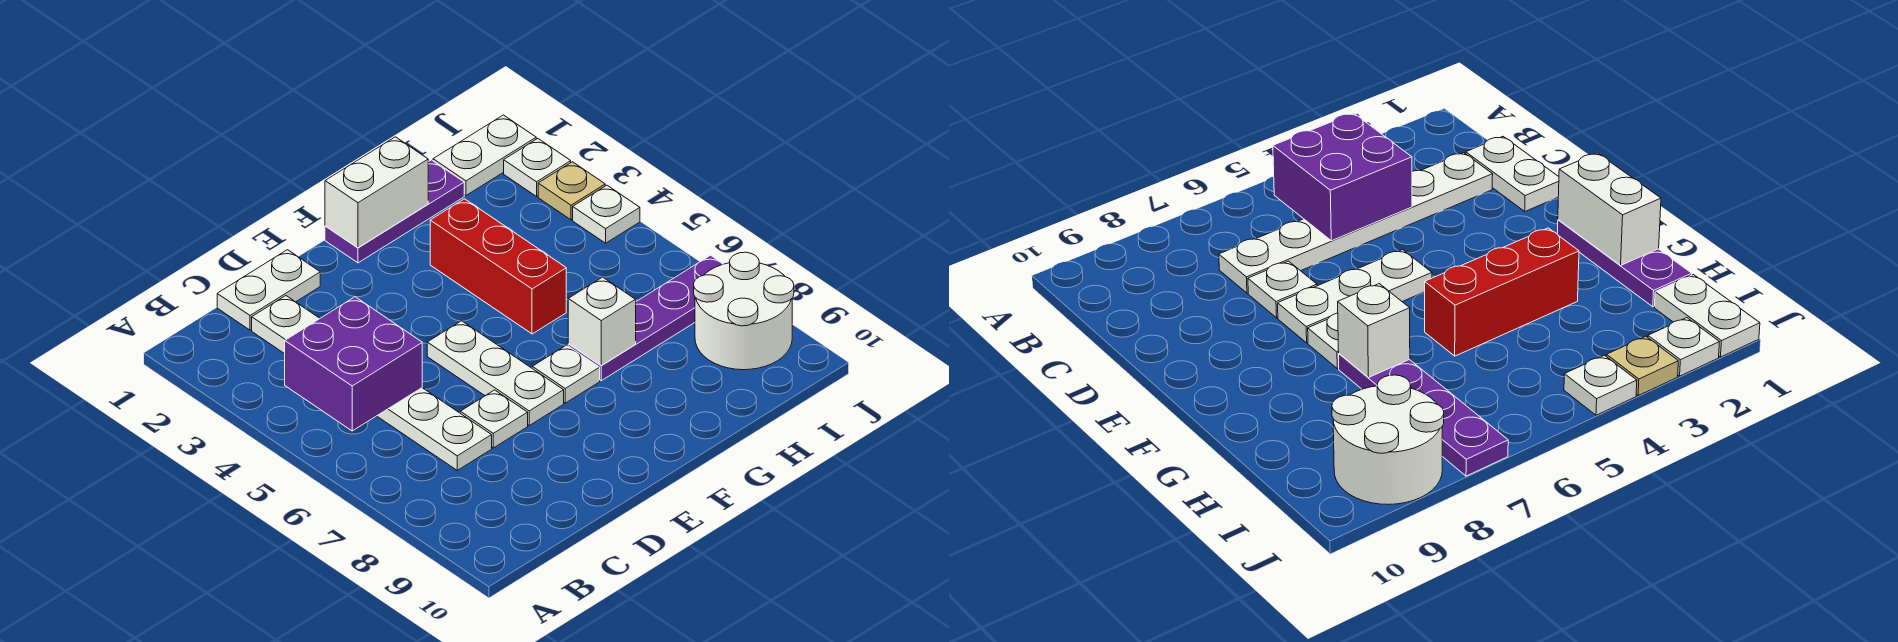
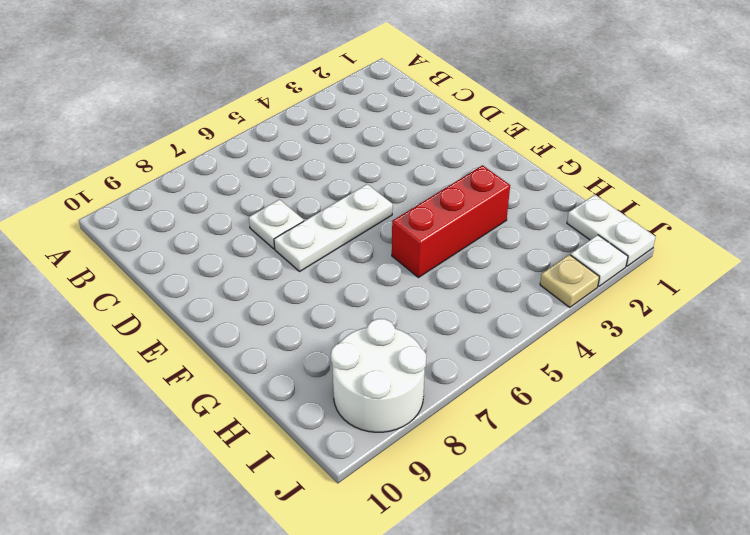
none -> white plate C1:D1 level 1
none -> white plate C2:C7 level 1
none -> purple plate F1:H1 level 1

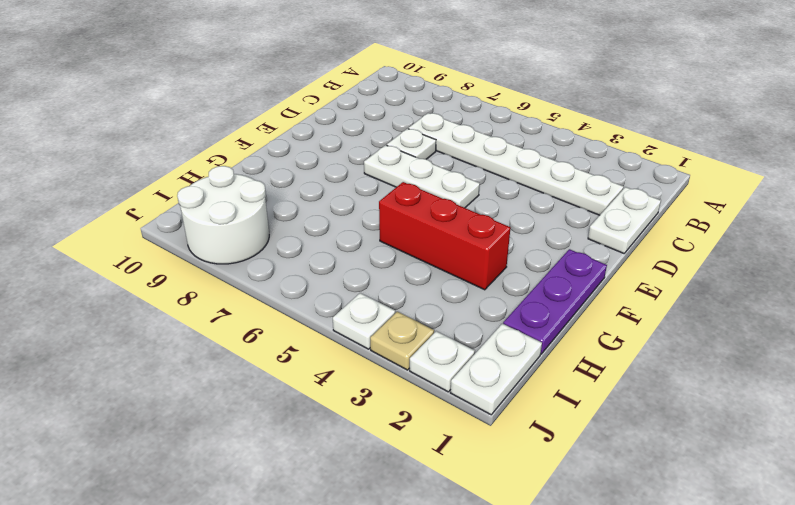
none -> white plate F7 level 1
none -> purple plate G7:J7 level 1
none -> purple brick B4:C5 level 2

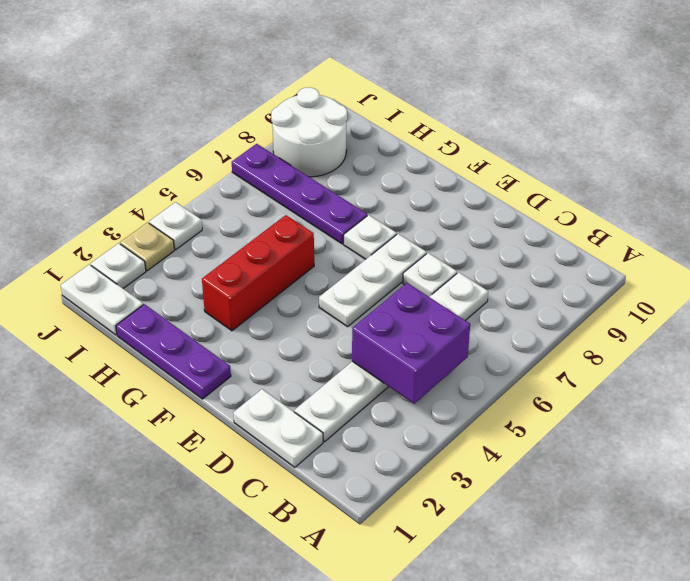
none -> white brick F1:G1 level 2
none -> white brick G7 level 2

